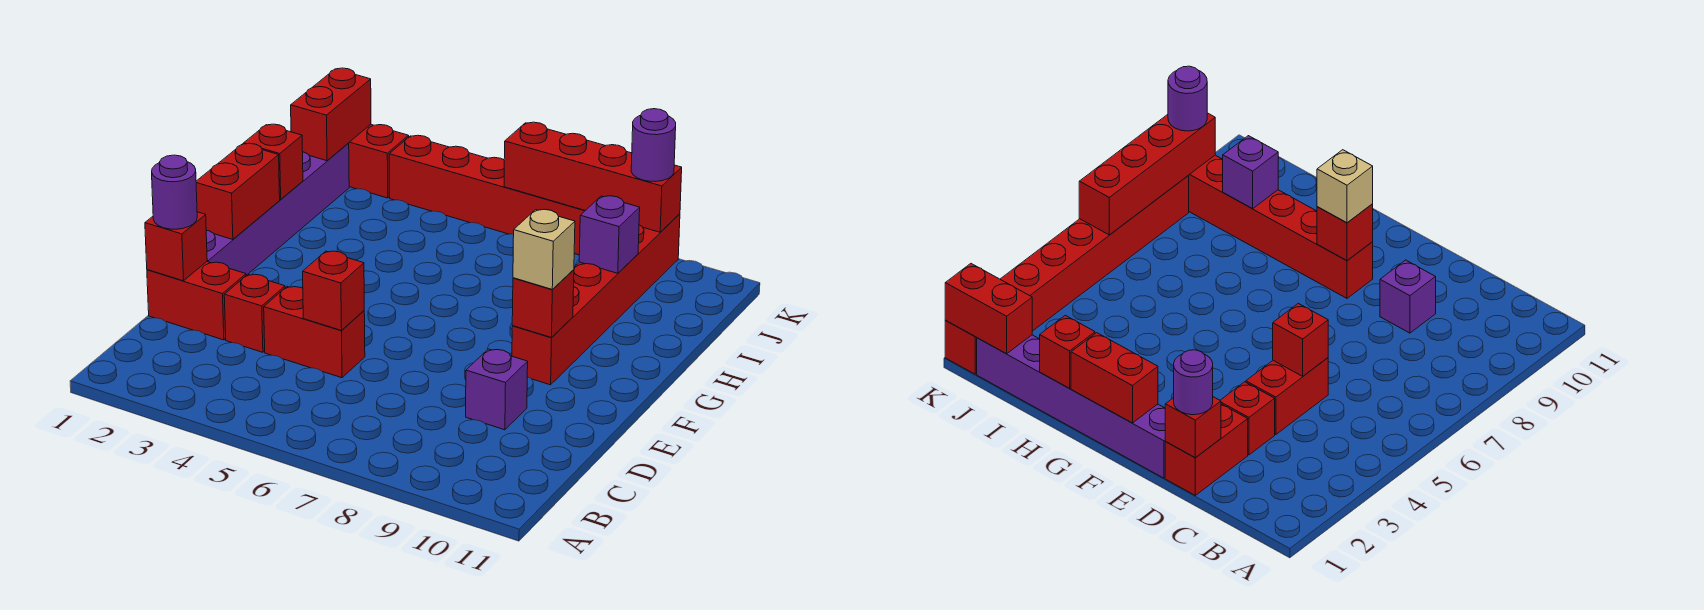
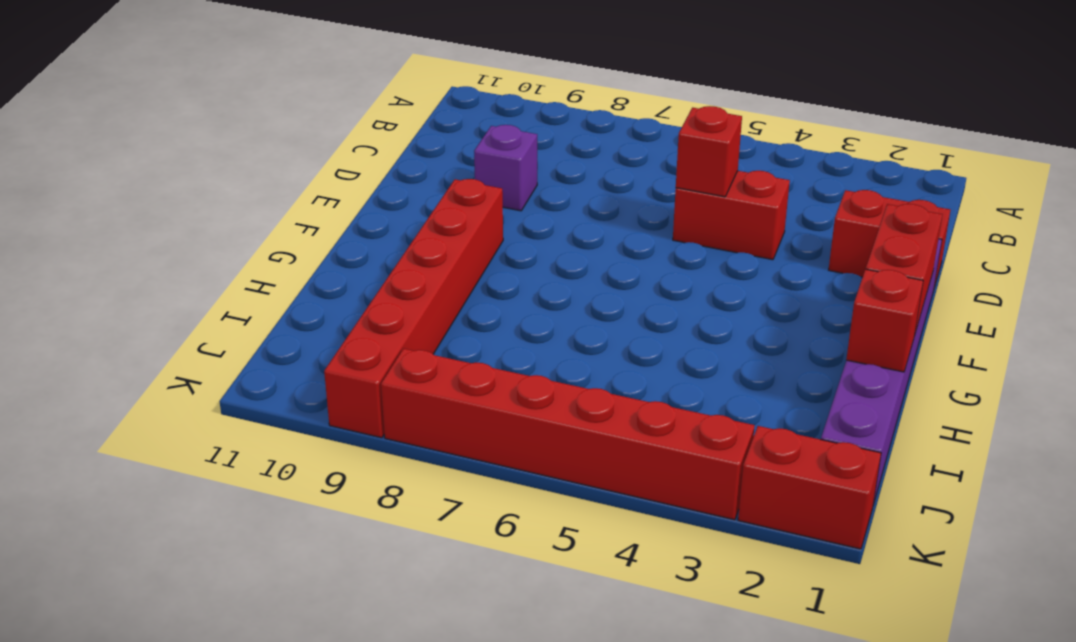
none -> red brick D3 level 1
none -> red brick D1 level 2
none -> red brick F9 level 2

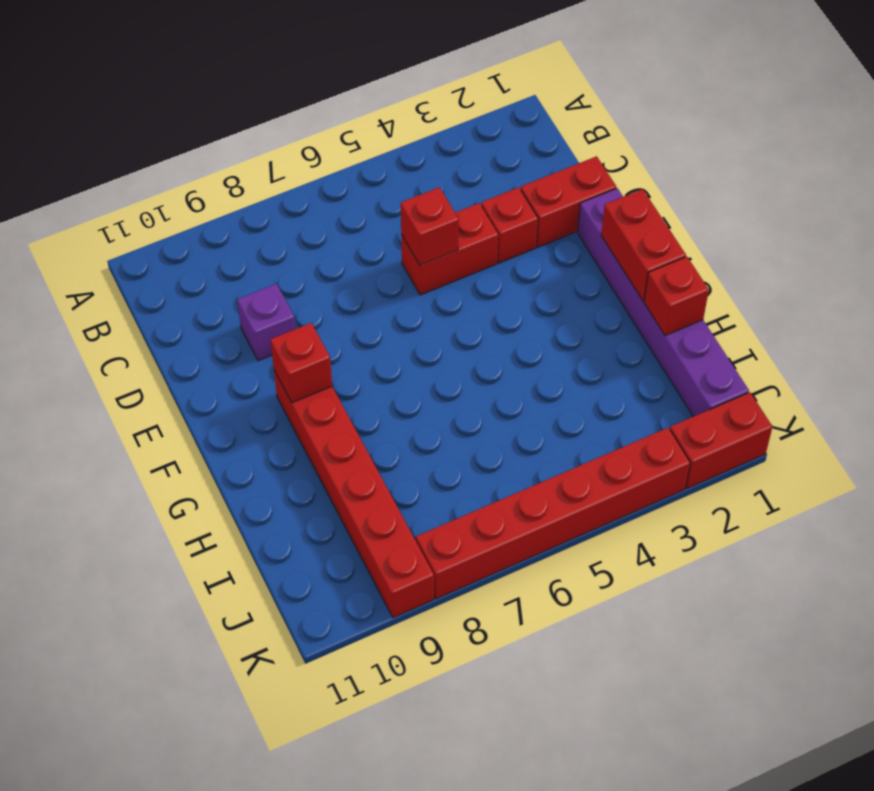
none -> red brick D1 level 2
none -> purple brick I9 level 2
none -> red brick J1:K1 level 2

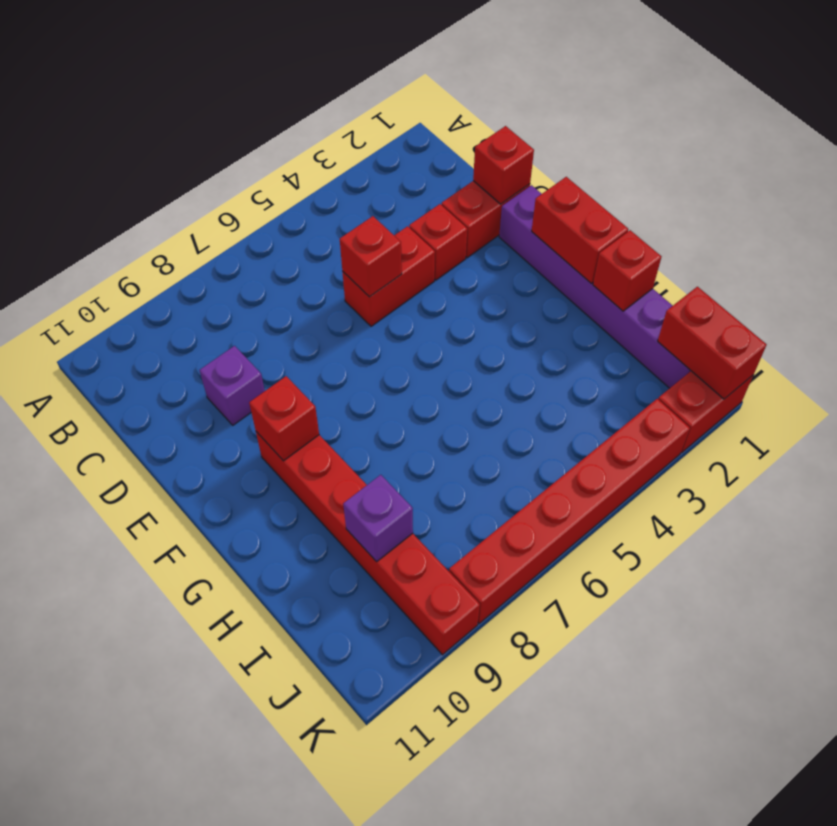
none -> red brick K6:K9 level 2
none -> purple round brick D1 level 3
none -> tan brick F9 level 3

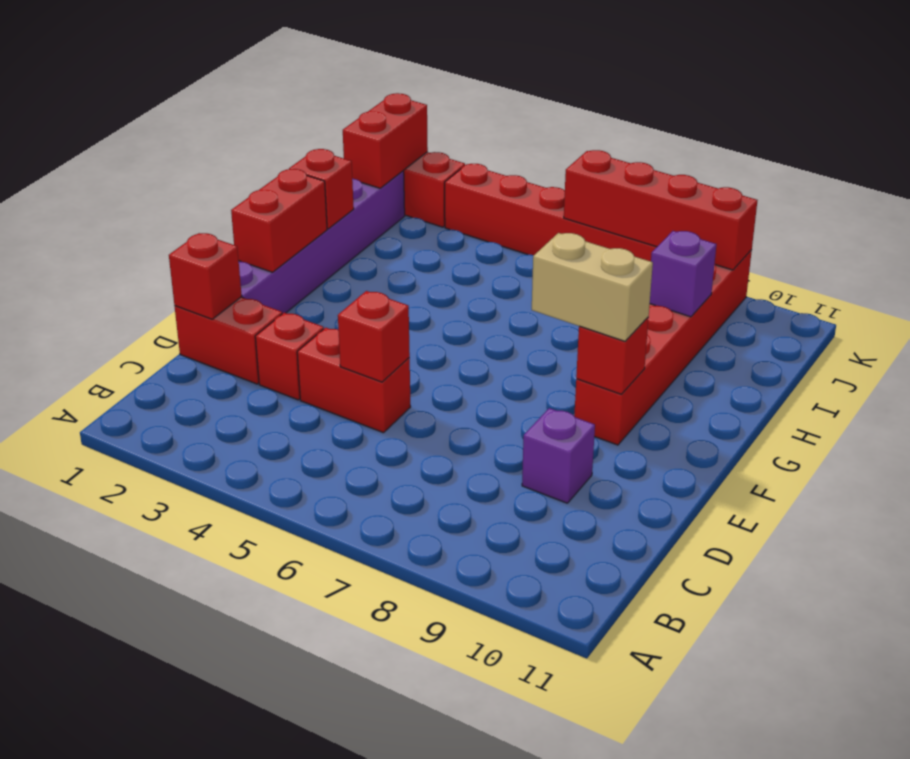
tan brick F8:F9 level 3 -> tan brick F9 level 3
none -> purple round brick D1 level 3
none -> purple round brick K9 level 3

